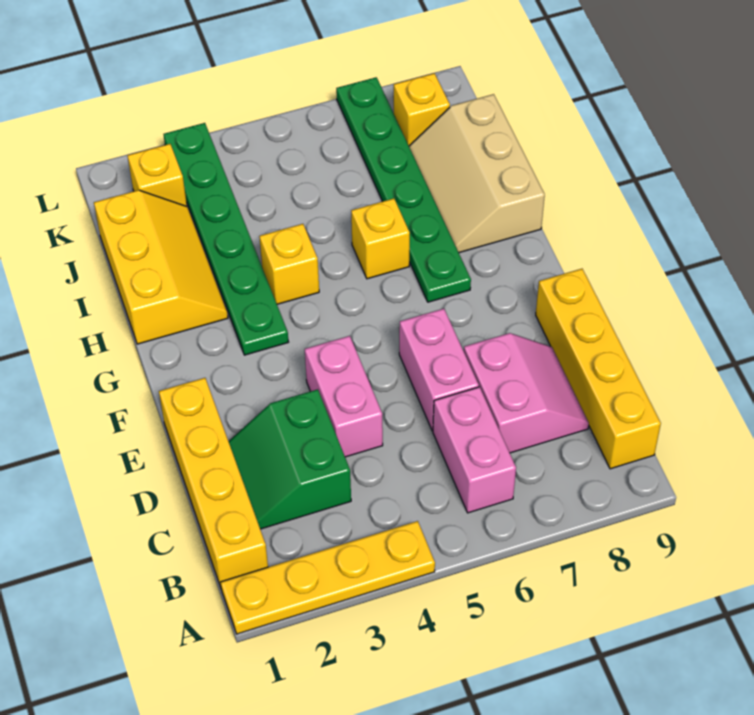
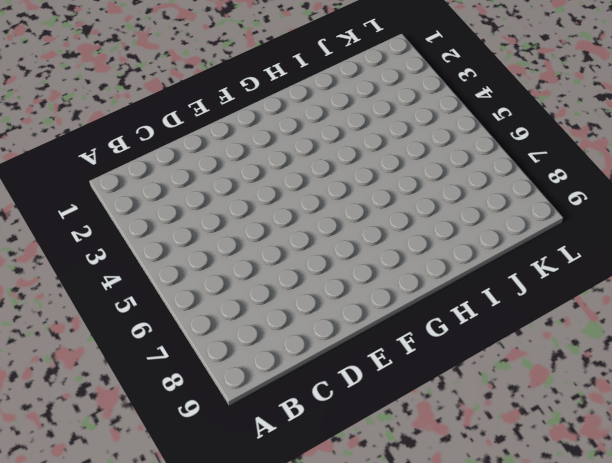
none -> yellow plate A1:A4 level 1
none -> yellow brick B1:E1 level 1
none -> pink brick B6:C6 level 1

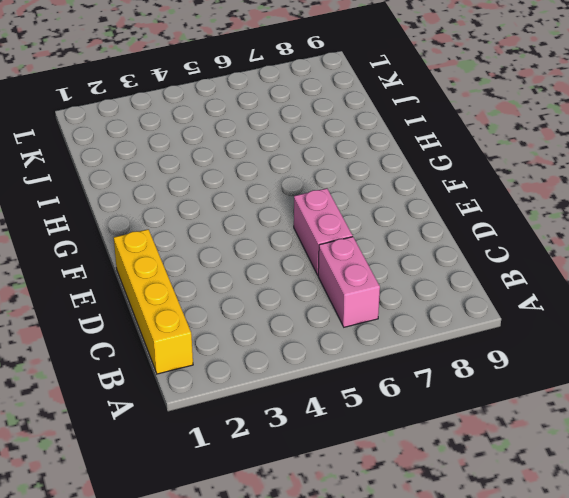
none -> yellow plate A1:A4 level 1
none -> yellow brick B9:E9 level 1
none -> green slope C2:D3 level 1 top 3

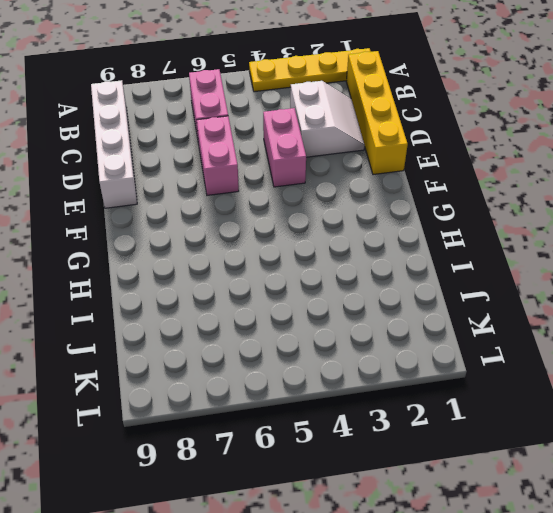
white brick B9:E9 level 1 -> yellow brick B9:E9 level 1
white slope C2:D3 level 1 top 3 -> green slope C2:D3 level 1 top 3
none -> pink slope C7:D8 level 1 top 7
none -> green plate G3:L3 level 1
none -> green plate G7:L7 level 1

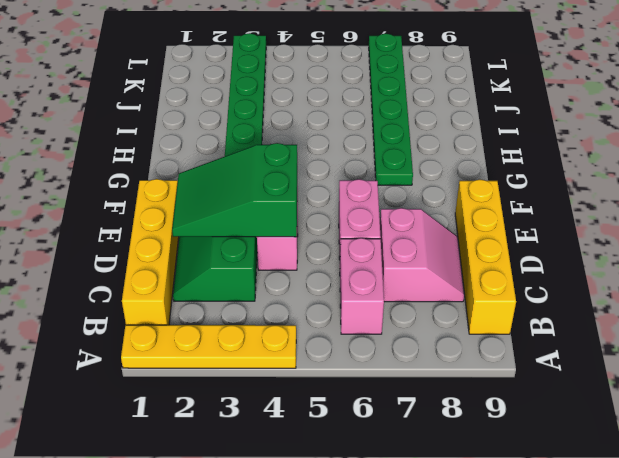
green slope D2:E4 level 2 top 4 -> none
none -> yellow slope H1:J2 level 1 top 1
none -> yellow brick H4 level 1
none -> yellow brick H6 level 1

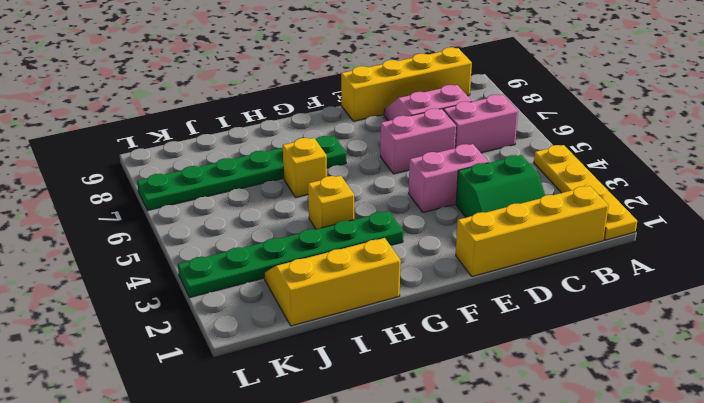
none -> tan slope H8:J9 level 1 top 9
none -> yellow brick K2 level 1
none -> yellow brick K8 level 1

